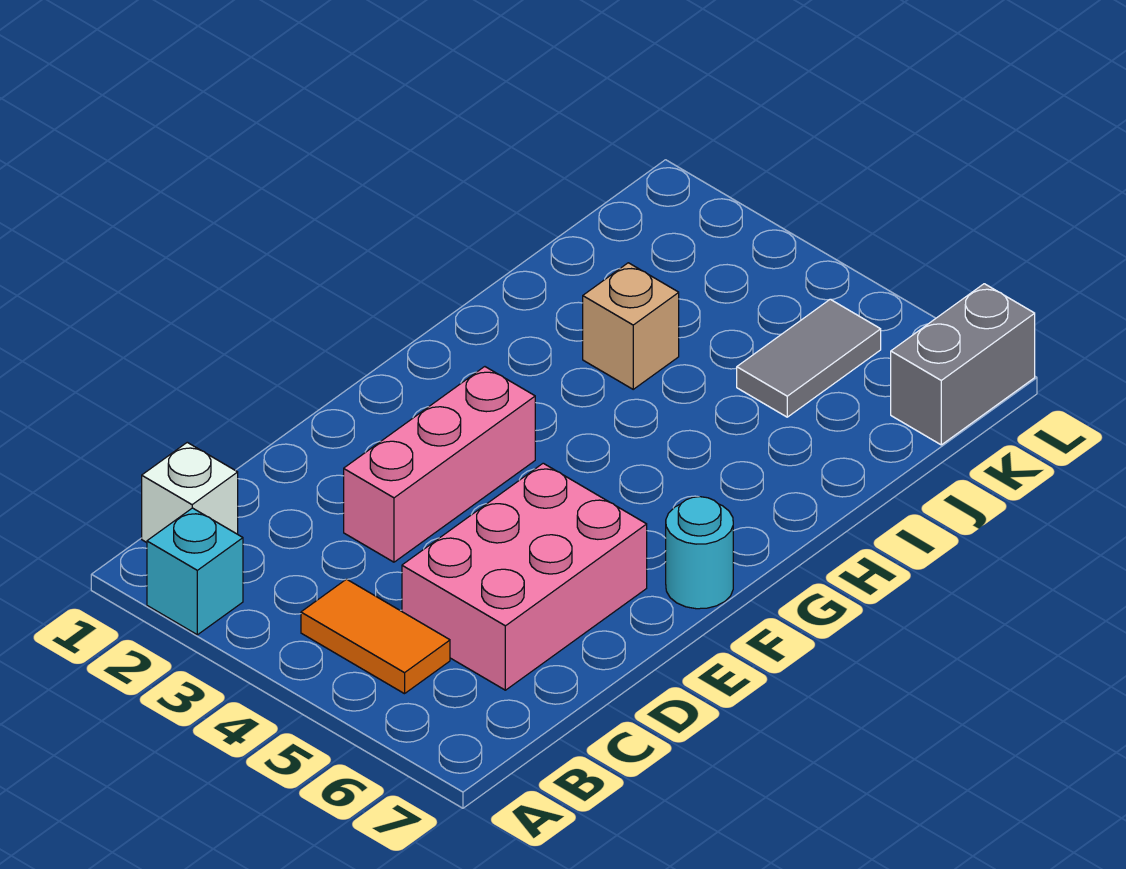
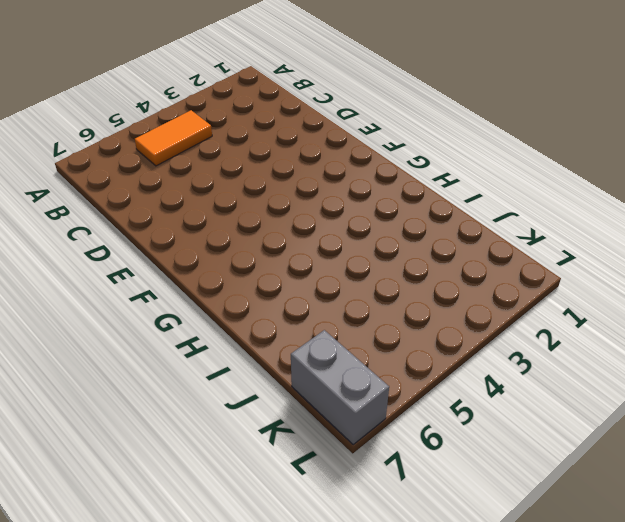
none -> cyan brick A2 level 1
none -> white brick B1 level 1

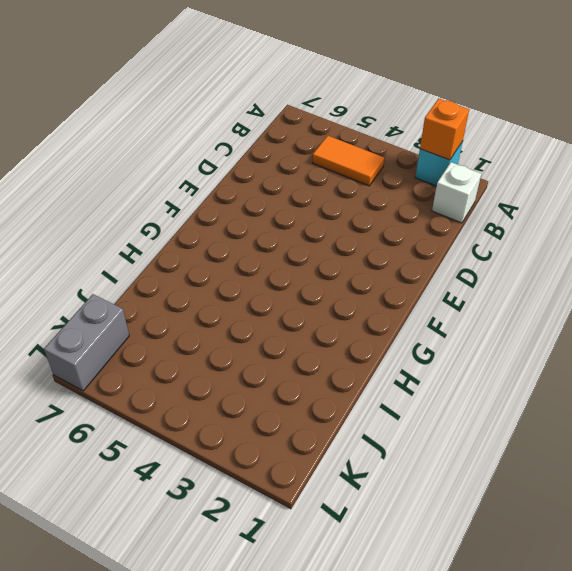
orange brick A2 level 2 -> none
none -> pink brick C5:E6 level 1
none -> pink brick D3:F3 level 1

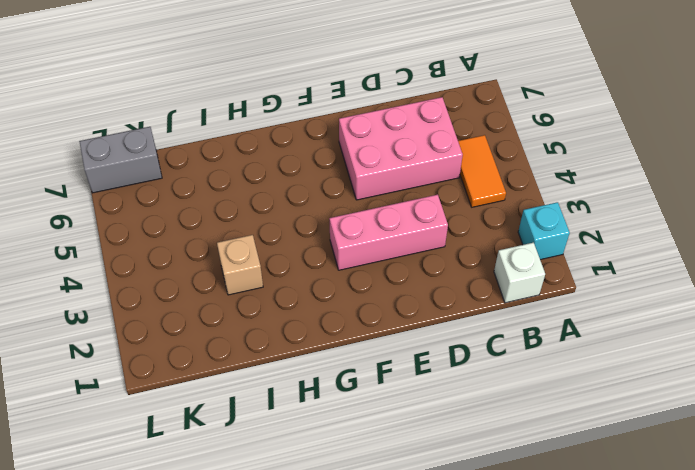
none -> cyan round brick F7 level 1
none -> grey tile J5:K5 level 1

